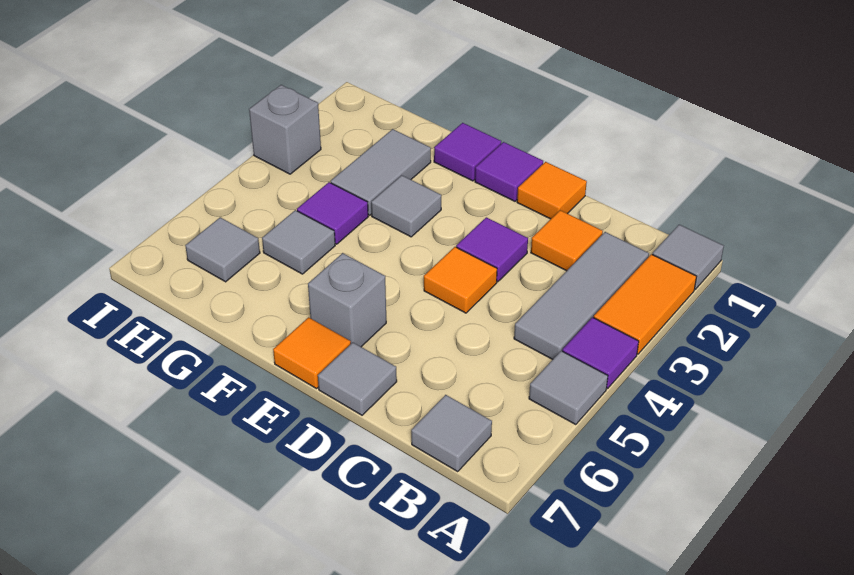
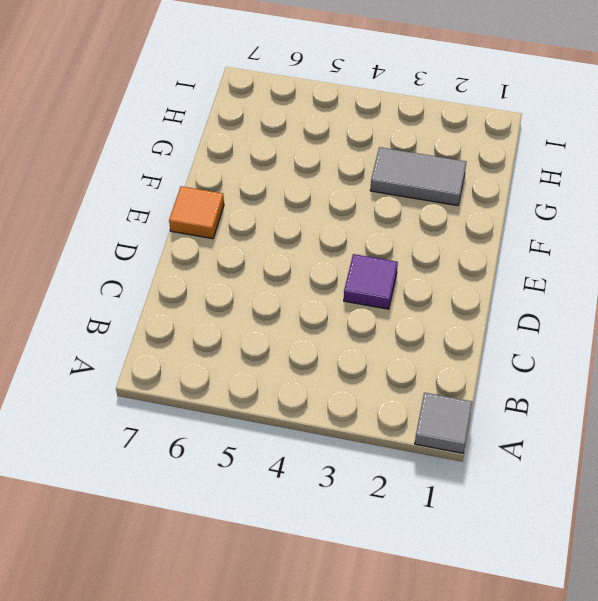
none -> orange tile A2:A3 level 1
none -> purple tile A4 level 1
none -> grey tile A5 level 1

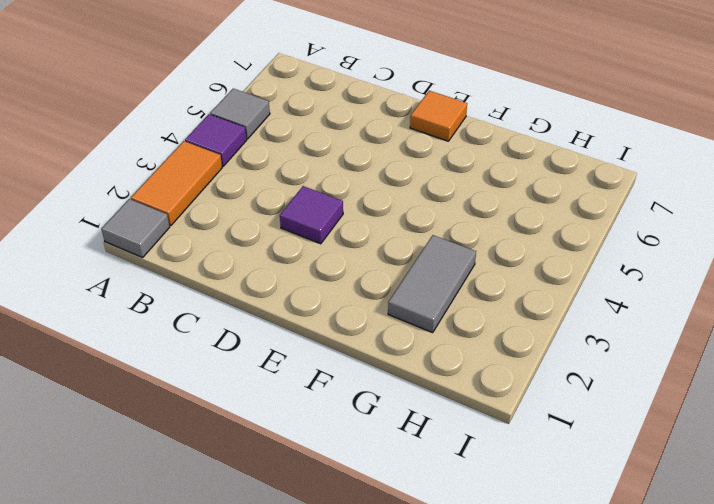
none -> grey tile B2:B4 level 1
none -> grey tile B7 level 1
none -> orange tile C2 level 1

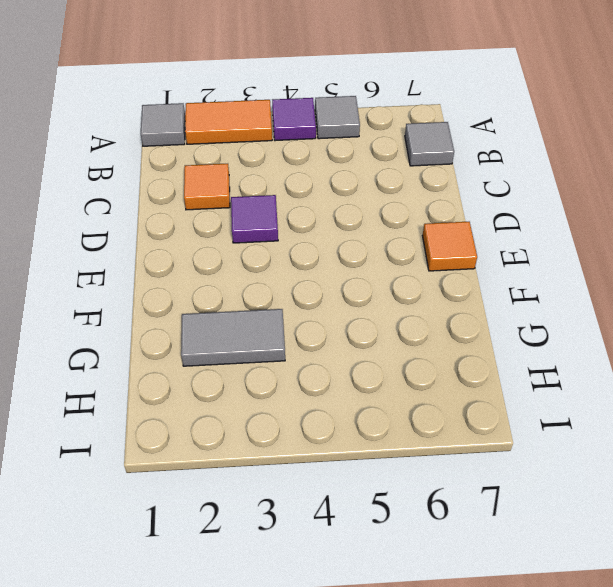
none -> grey tile B2:B4 level 1
none -> orange tile D1 level 1
none -> orange tile D4 level 1

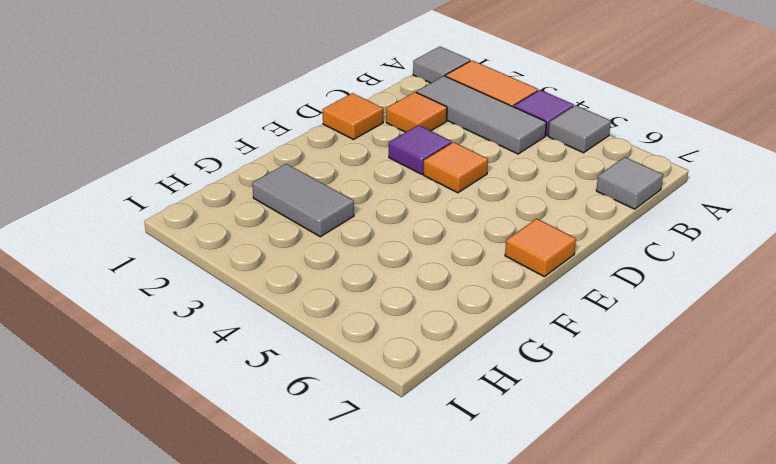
none -> grey tile D7 level 1
none -> purple tile E1 level 1
none -> grey brick E6 level 1

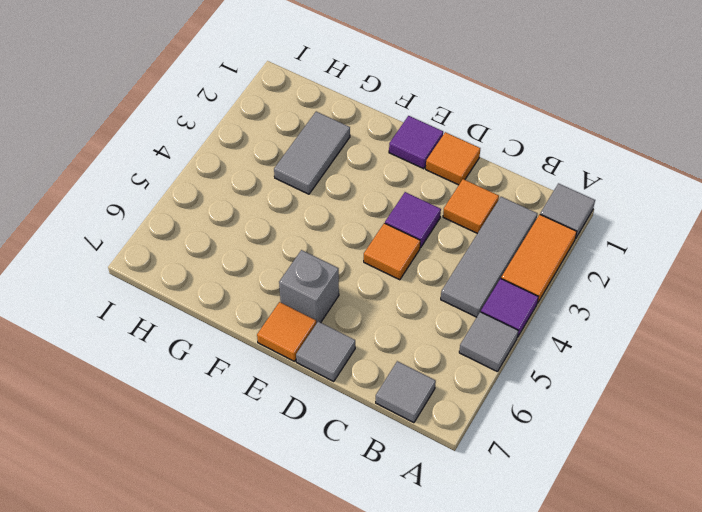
none -> purple tile F1 level 1
none -> grey tile F3 level 1
none -> purple tile G4 level 1

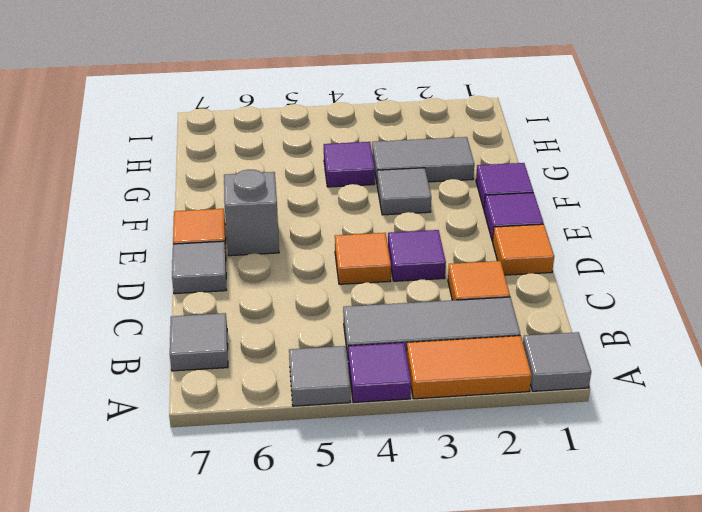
none -> grey tile G5 level 1
none -> grey tile H6 level 1
none -> grey brick I3 level 1

